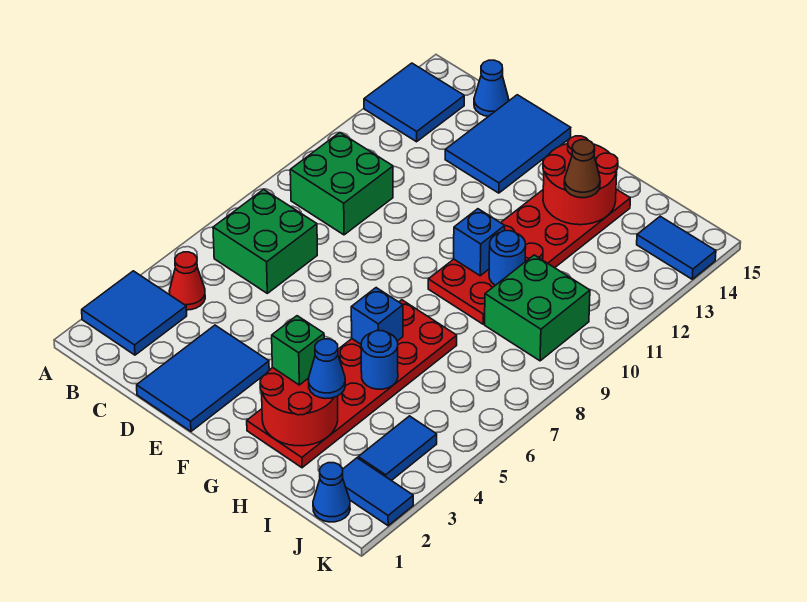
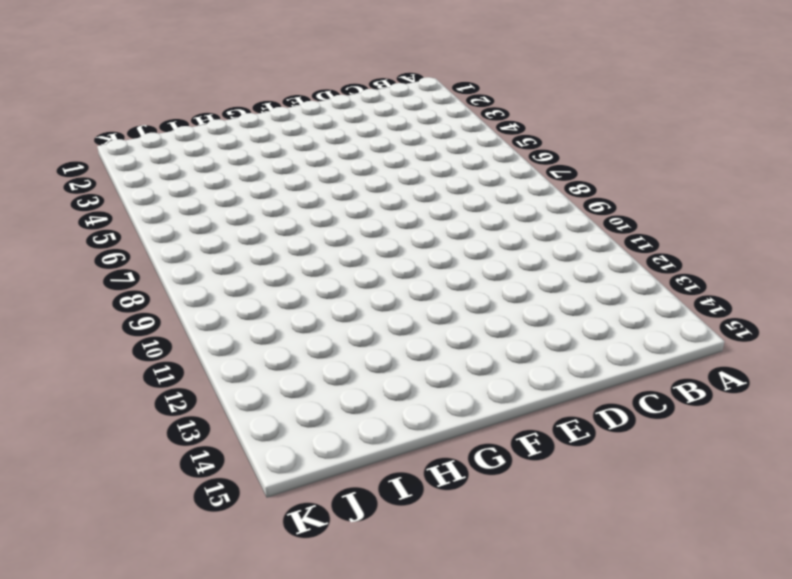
none -> blue tile A2:B3 level 1
none -> blue tile A13:B14 level 1
none -> red cone B4 level 1

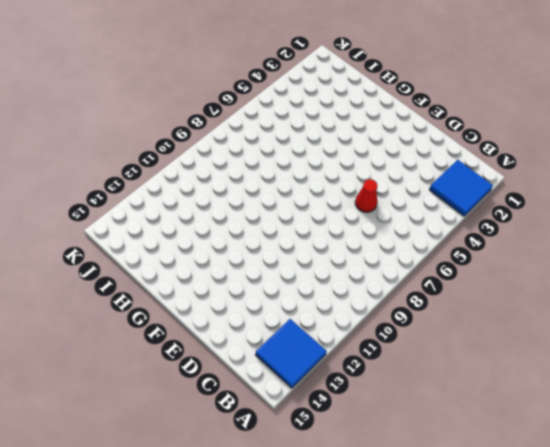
red cone D6 level 1 -> red cone B4 level 1
none -> green brick B6:C7 level 1
none -> green brick B9:C10 level 1
none -> blue cone C15 level 1

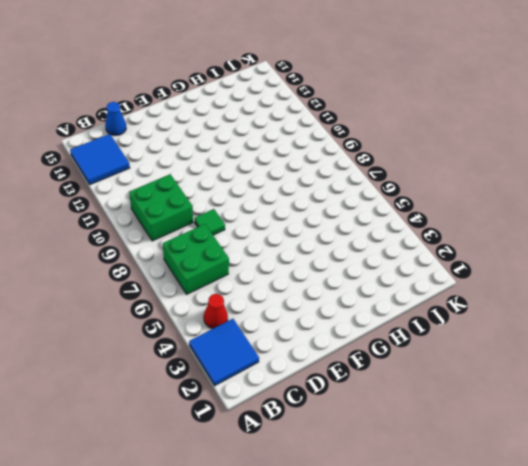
green tile D8 level 1 -> none
none -> blue tile D1:E3 level 1
none -> blue tile D13:E15 level 1
none -> red plate G2:H7 level 1

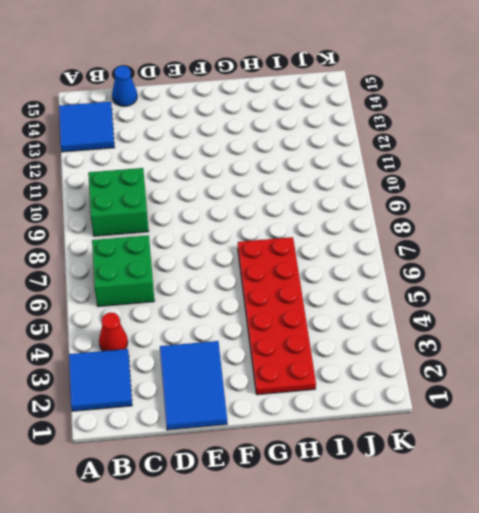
none -> blue tile D13:E15 level 1
none -> red plate G9:H14 level 1
none -> green brick I9:J10 level 1

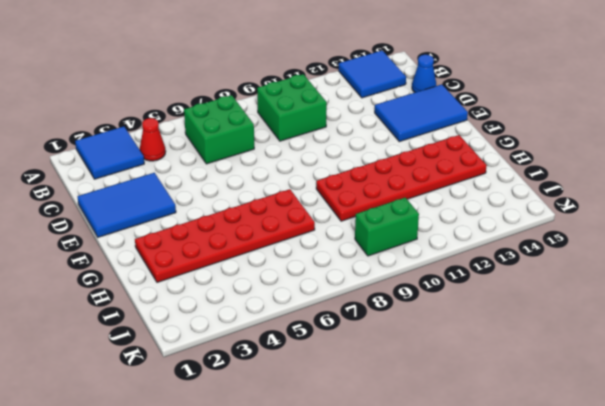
green brick J9:J10 level 1 -> green brick I9:J10 level 1
none -> blue cone J1 level 1
none -> blue tile J2:K2 level 1
none -> blue tile J3:J4 level 1

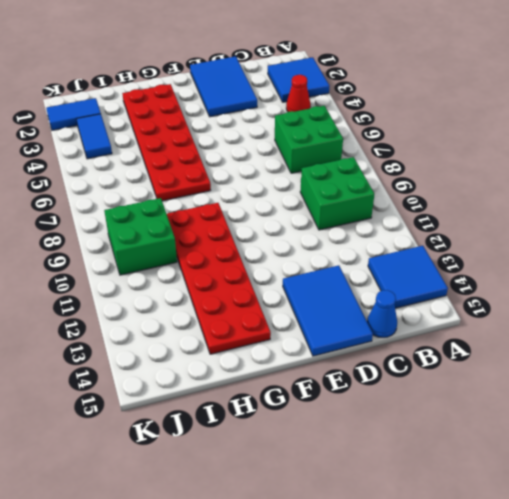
none -> blue cone J1 level 1
none -> blue tile J14:K14 level 1
none -> red round brick G2:H3 level 2

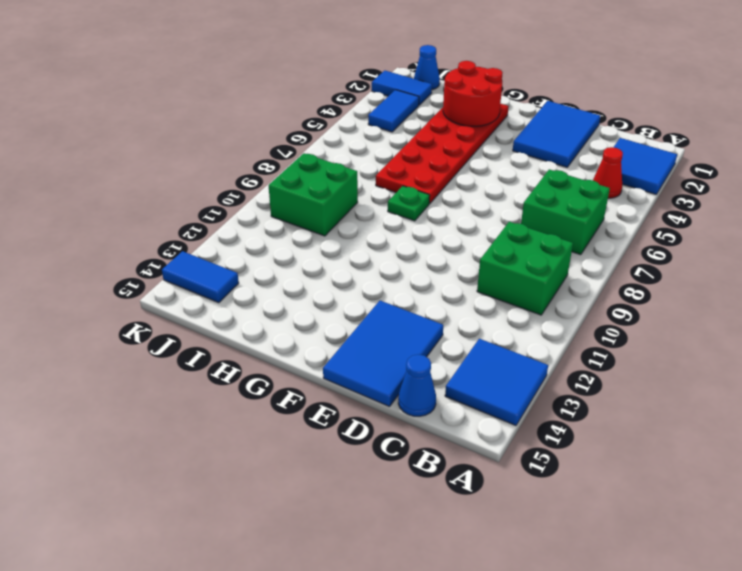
green plate G8 level 1 -> none
none -> red plate G9:H14 level 1
none -> blue brick G6 level 2
none -> blue brick G10 level 2

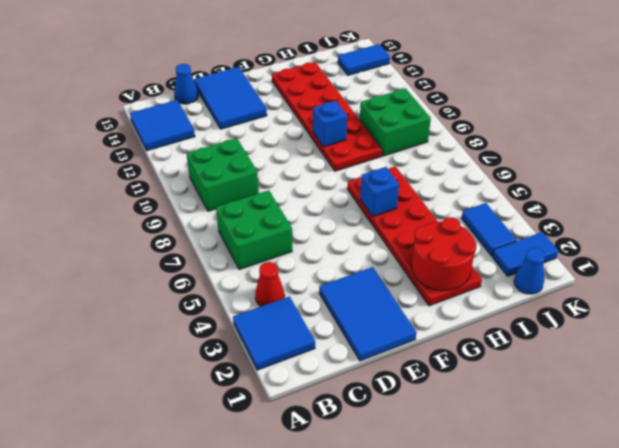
none -> red round brick G13:H14 level 2
none -> blue round brick H5 level 2
none -> blue round brick H10 level 2

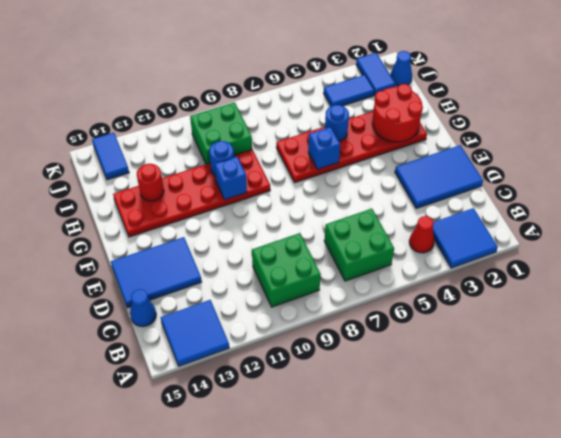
red round brick H13 level 2 -> red round brick G13:H14 level 2
none -> green brick G3 level 3
none -> blue cone H3 level 3
none -> brown cone H13 level 3

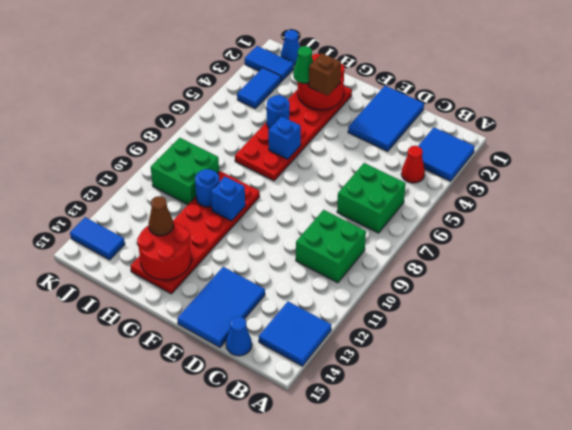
brown brick G3 level 3 -> green brick G3 level 3
green cone H3 level 3 -> blue cone H3 level 3

